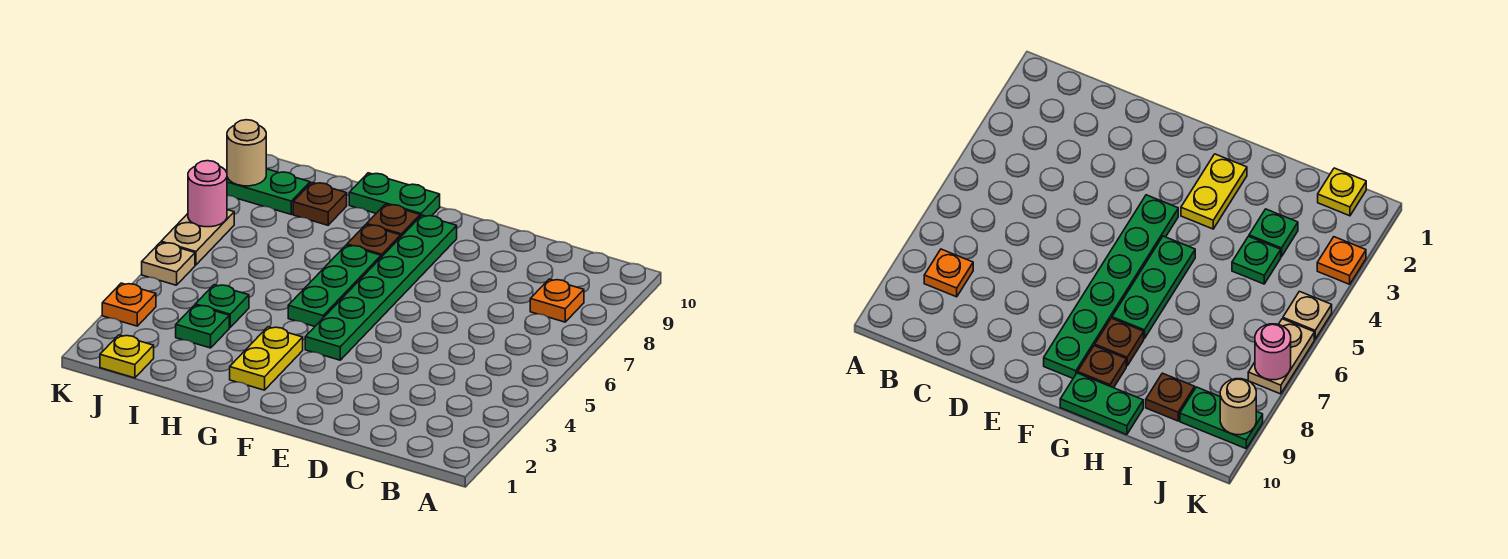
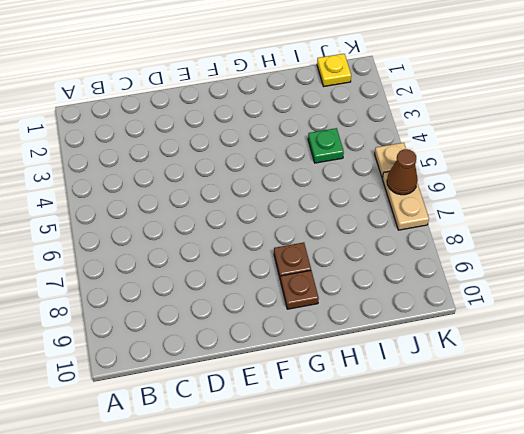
brown cone K6 level 2 -> none
none -> orange plate B8 level 1
none -> green plate F4:F9 level 1
none -> yellow plate G2:G3 level 1

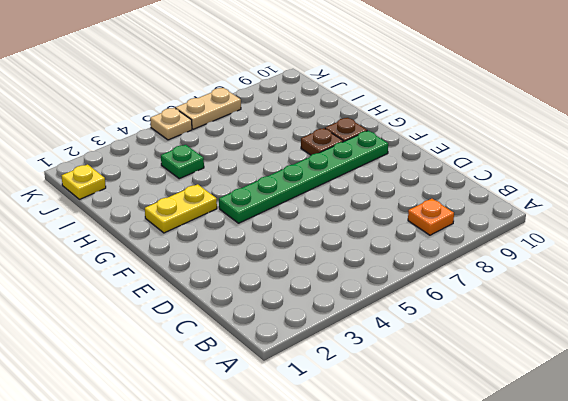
none -> green plate G5:G7 level 1
none -> green plate G10:H10 level 1
none -> green plate I3 level 1

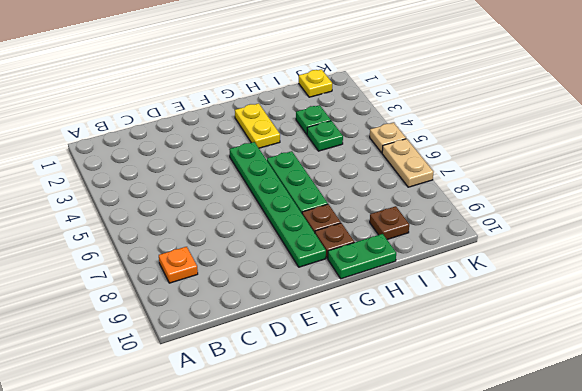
none -> green plate J9:K9 level 1
none -> orange plate K3 level 1
none -> pink round brick K7 level 2

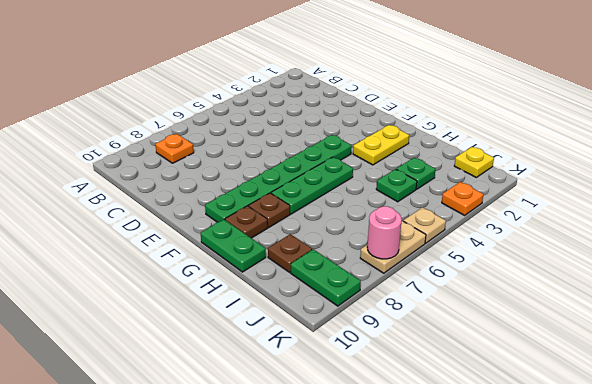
none -> tan round brick K9 level 2

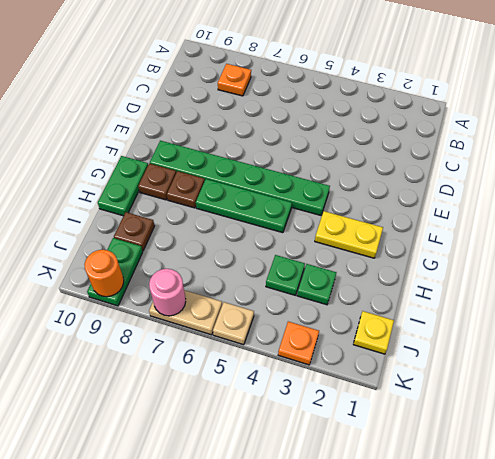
orange round brick K9 level 2 -> tan round brick K9 level 2

